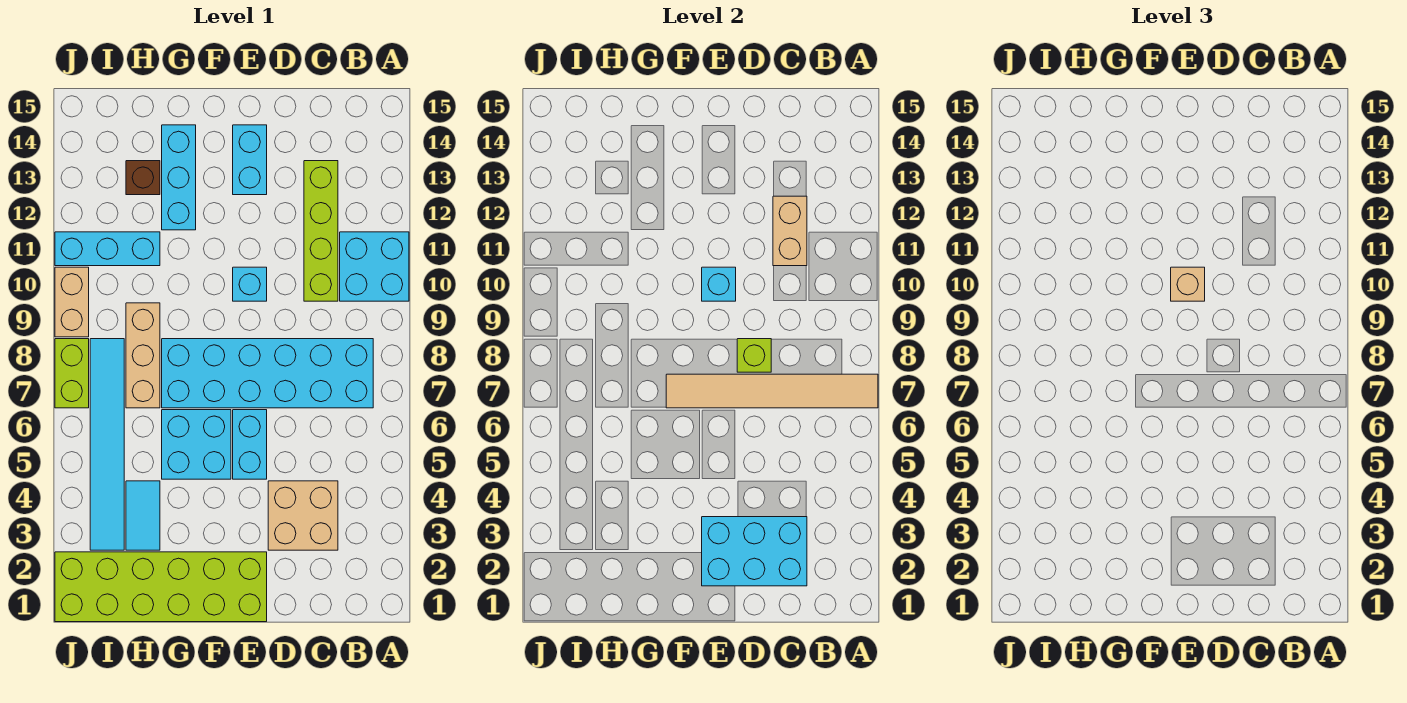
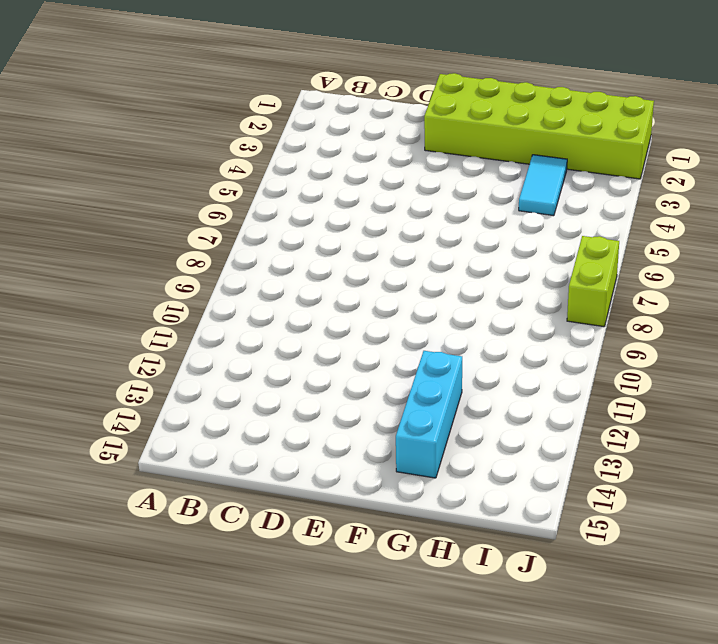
none -> cyan brick A10:B11 level 1
none -> cyan brick B7:G8 level 1
none -> tan brick C3:D4 level 1

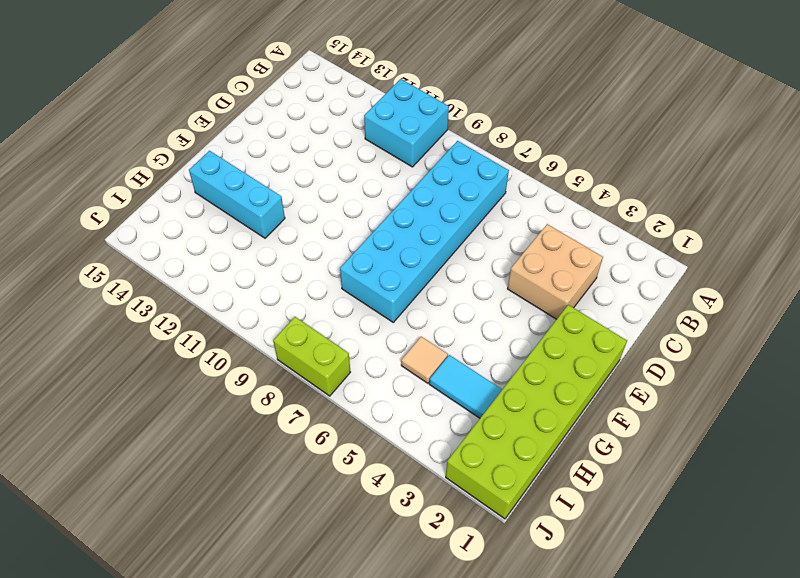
tan tile H5 level 1 -> none
none -> lime brick C10:C13 level 1
none -> cyan brick E5:E6 level 1
none -> cyan brick E10 level 1

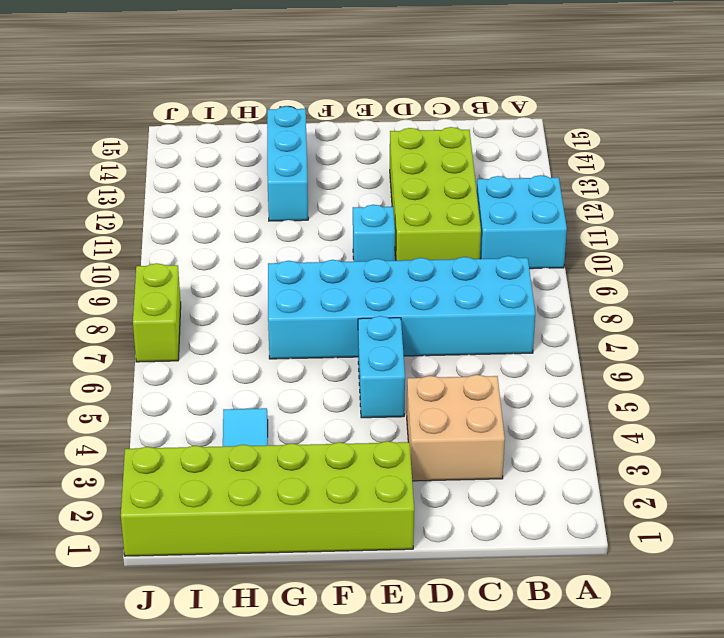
lime brick C10:D13 level 1 -> lime brick C10:C13 level 1
none -> cyan brick E13:E14 level 1
none -> cyan brick F5:G6 level 1
none -> tan brick H7:H9 level 1

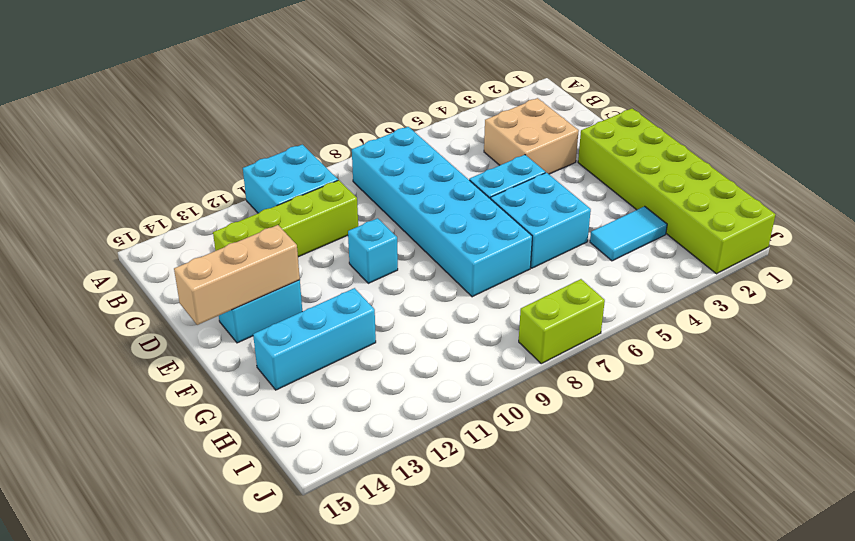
tan brick E13:E15 level 2 -> tan brick H7:H9 level 1
none -> cyan brick H11:J11 level 1
none -> brown brick H13 level 1
none -> cyan tile I3:I8 level 1

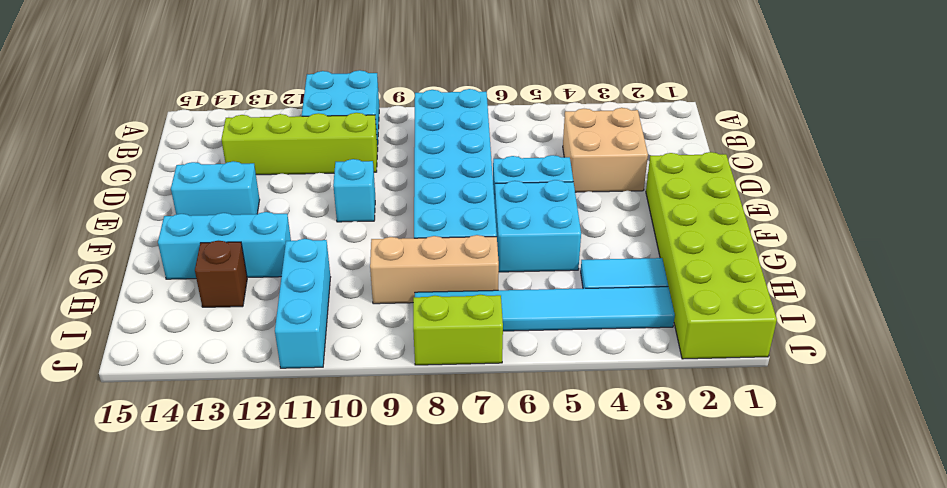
none -> tan brick J9:J10 level 1
none -> tan tile A7:F7 level 2
none -> cyan brick C2:E3 level 2

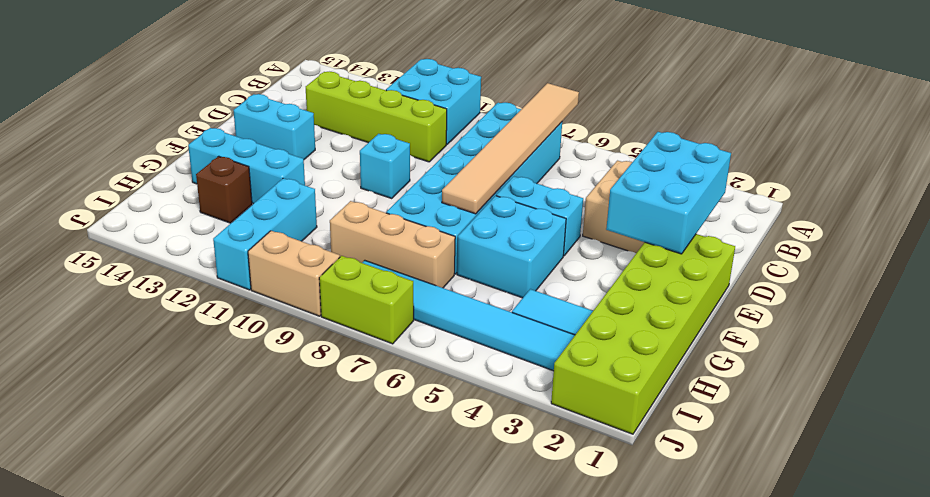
none -> tan brick C11:C12 level 2
none -> lime brick D8 level 2
none -> cyan brick E10 level 2

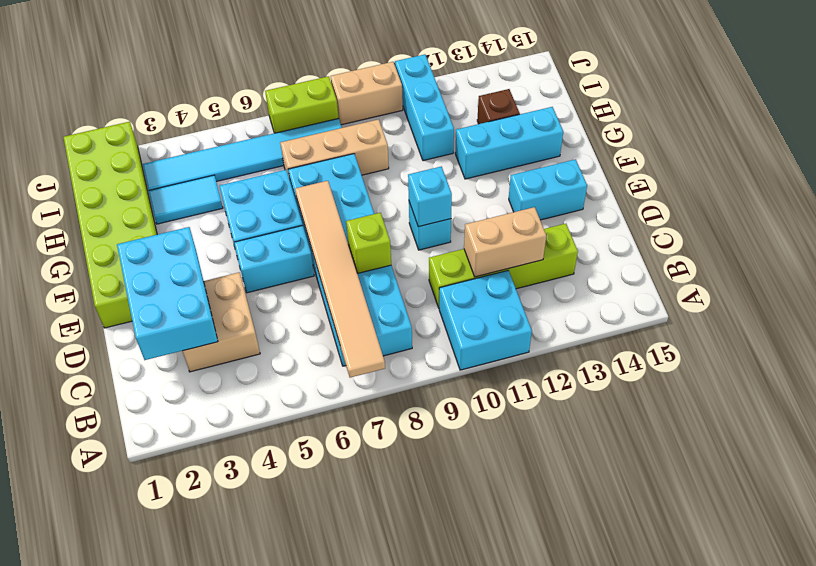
none -> tan brick E10 level 3

